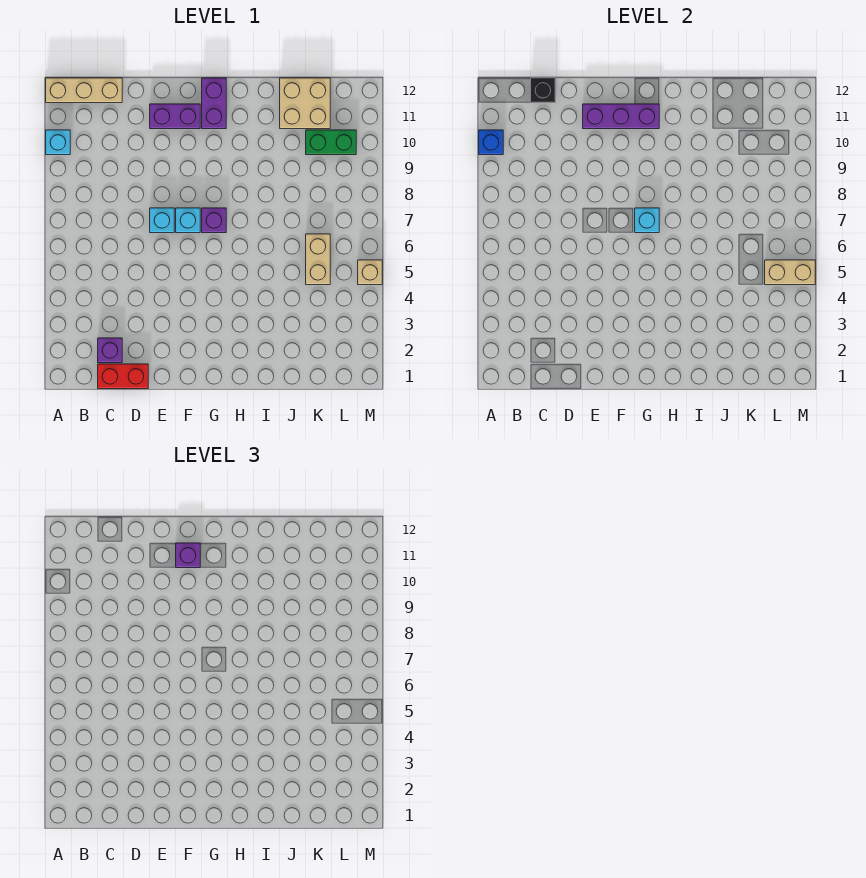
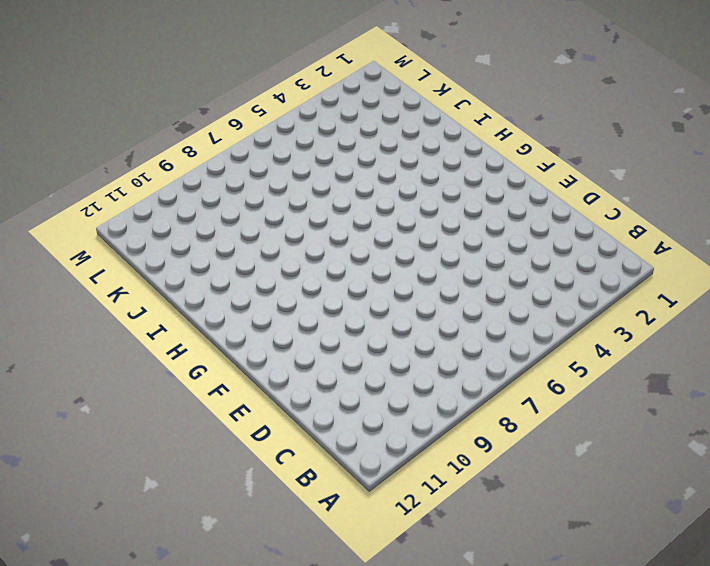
none -> cyan brick A10 level 1
none -> tan brick A12:C12 level 1
none -> red brick C1:D1 level 1

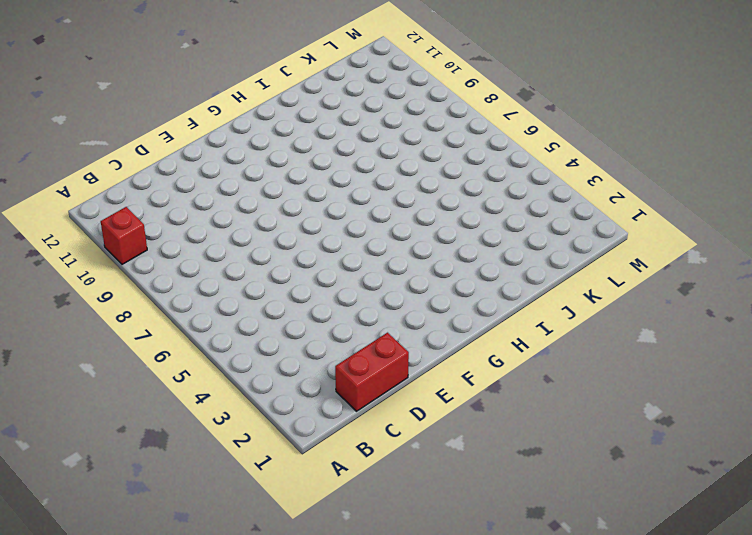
red brick A10 level 1 -> cyan brick A10 level 1
none -> tan brick A12:C12 level 1
none -> purple brick C2 level 1
none -> cyan brick E7 level 1

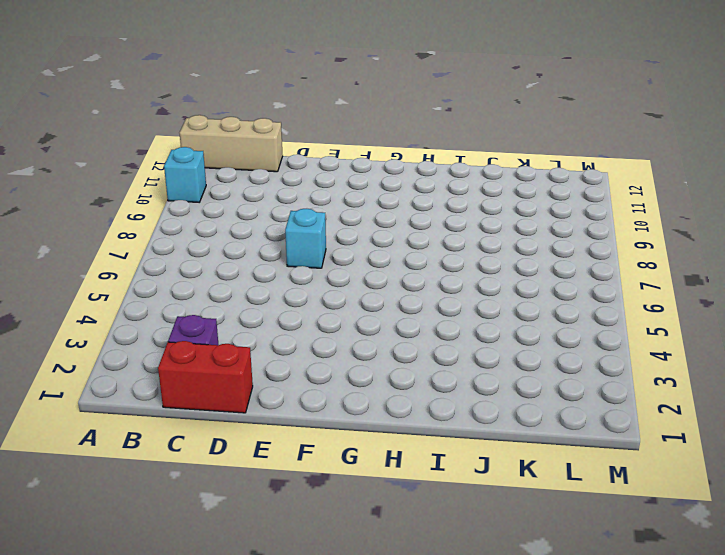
none -> purple brick E11:F11 level 1
none -> cyan brick F7 level 1
none -> purple brick G7 level 1

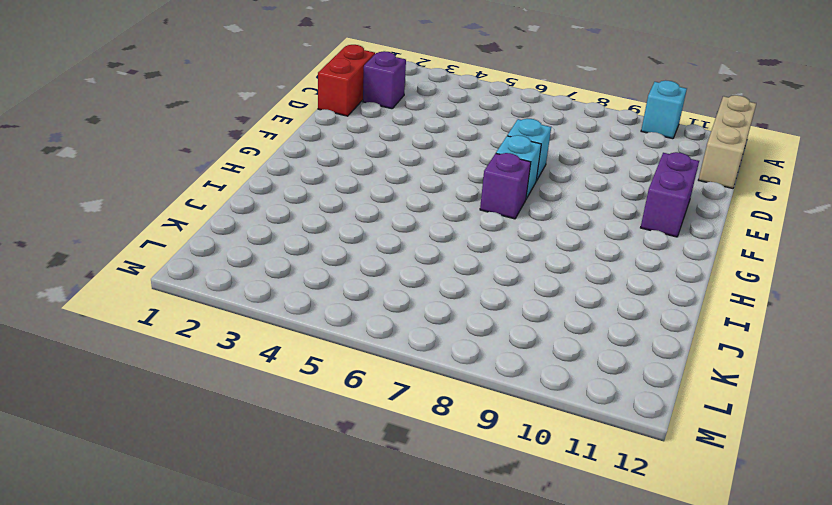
none -> purple brick G11:G12 level 1
none -> tan brick J11:K12 level 1
none -> tan brick K5:K6 level 1

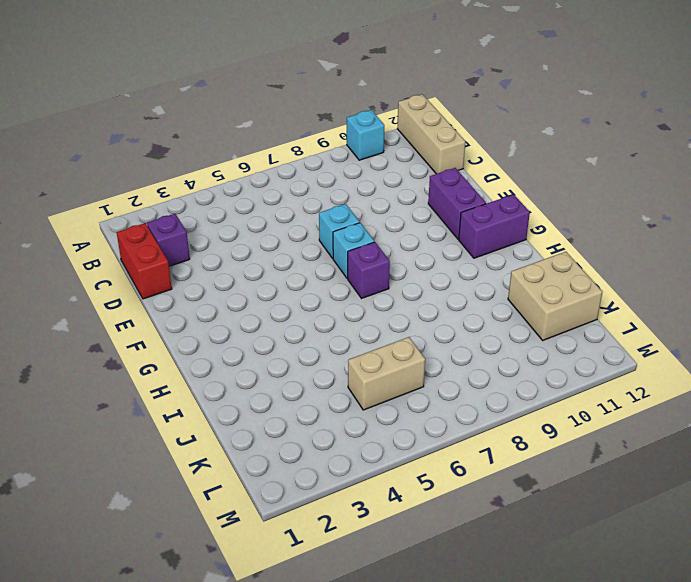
none -> green brick K10:L10 level 1
none -> tan brick M5 level 1
none -> blue brick A10 level 2

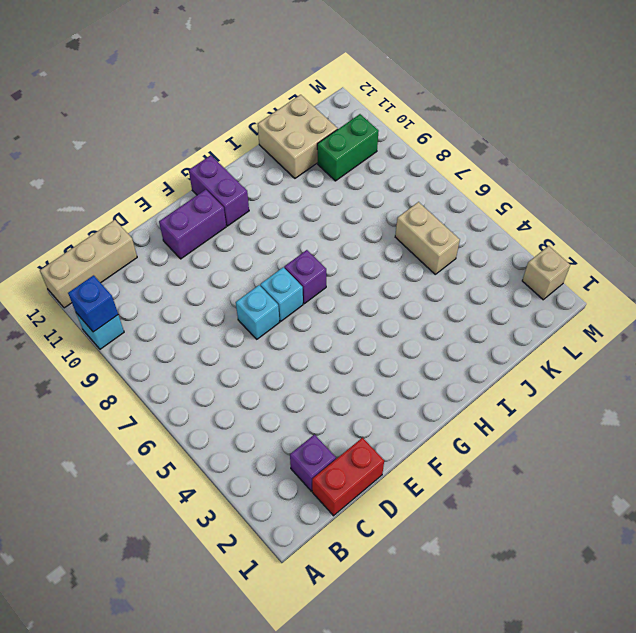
tan brick M2 level 1 -> tan brick M5 level 1
none -> black brick C12 level 2
none -> purple brick E11:G11 level 2
none -> cyan brick G7 level 2

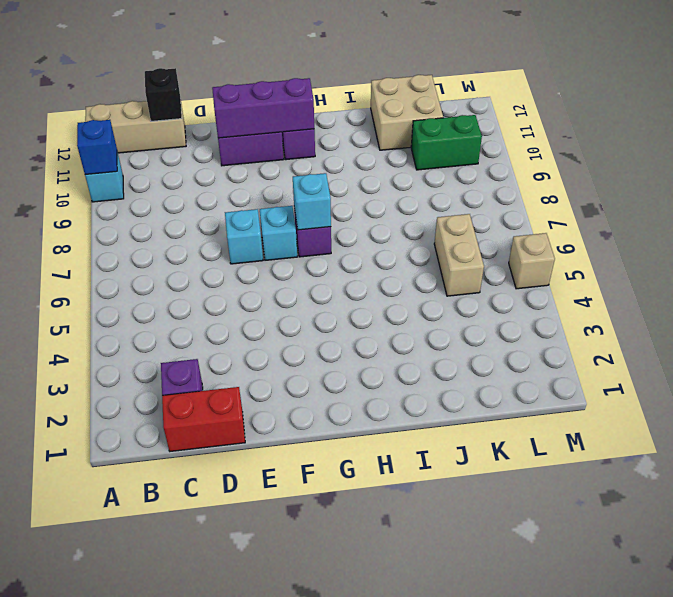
none -> tan brick L5:M5 level 2
none -> purple brick F11 level 3

